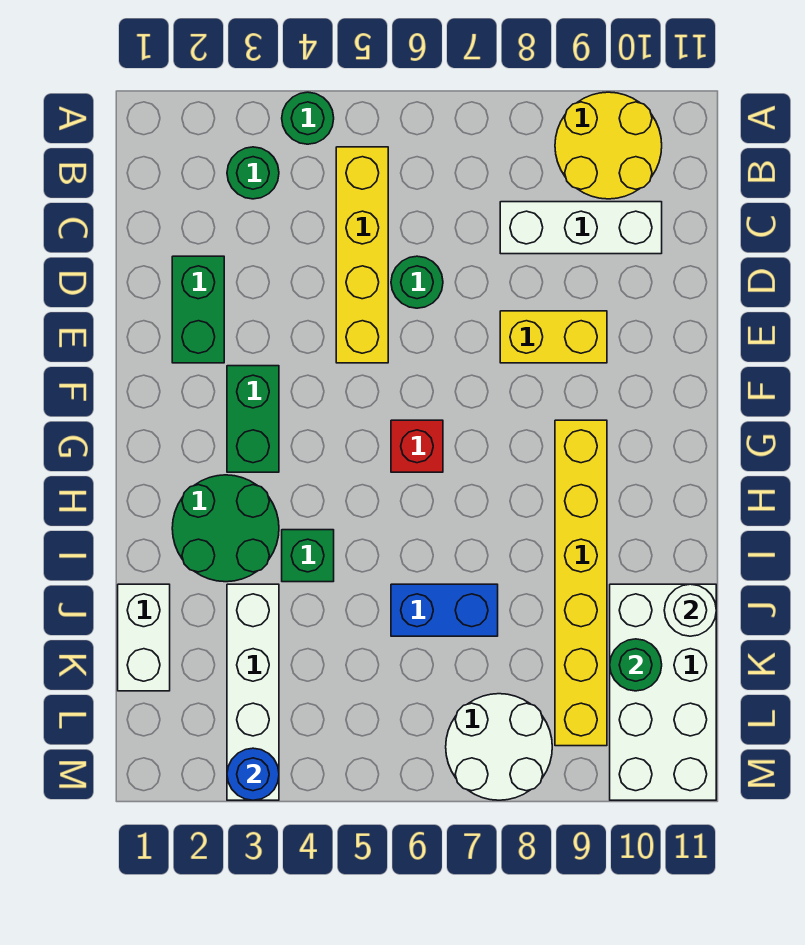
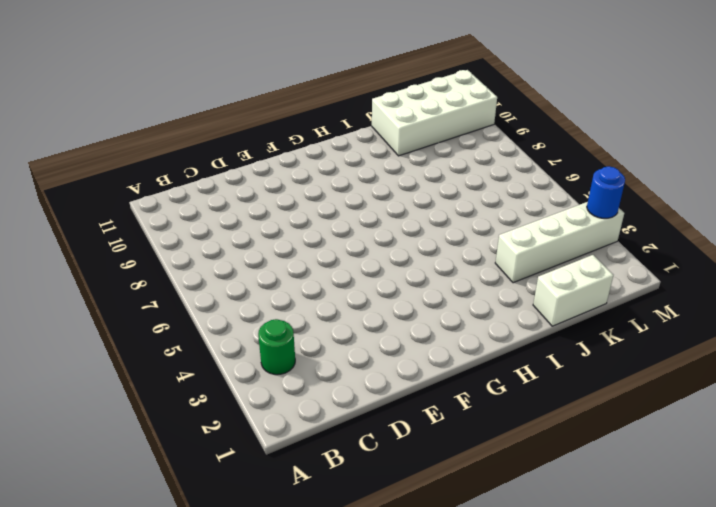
none -> green round brick A4 level 1
none -> yellow round brick A9:B10 level 1
none -> yellow brick B5:E5 level 1

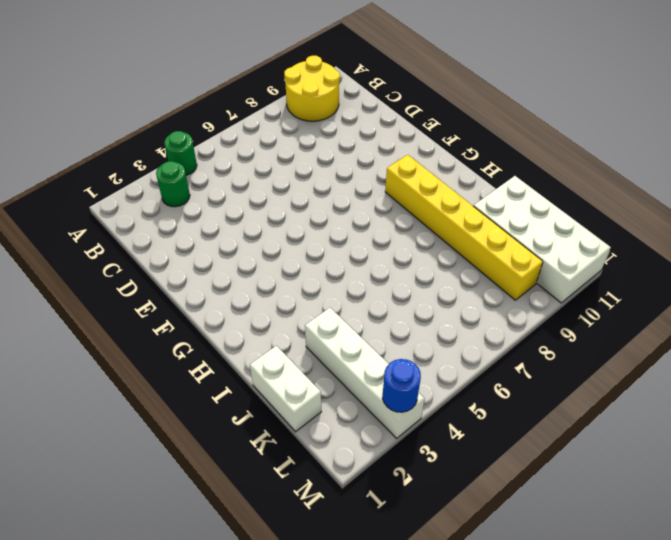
none -> yellow brick B5:E5 level 1
none -> white brick C8:C10 level 1
none -> green brick D2:E2 level 1

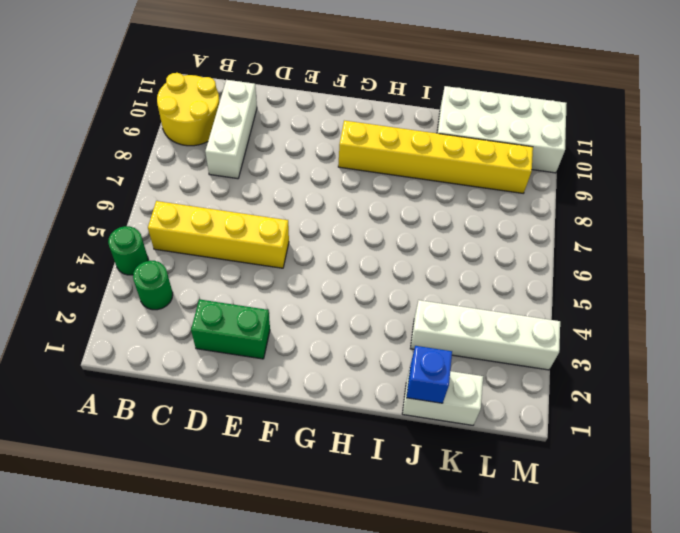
blue brick J1 level 2 -> none
none -> green round brick D6 level 1
none -> yellow brick E8:E9 level 1
none -> green brick F3:G3 level 1

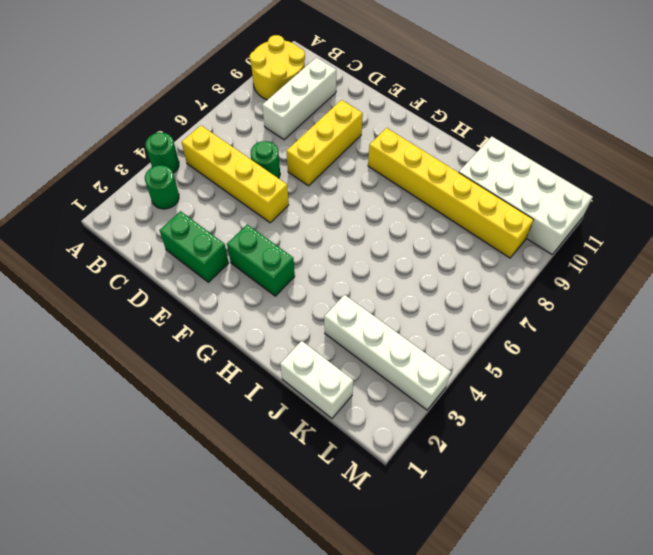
yellow brick E7:E9 level 1 -> yellow brick E8:E9 level 1
none -> red brick G6 level 1
none -> green round brick H2:I3 level 1
none -> green brick I4 level 1

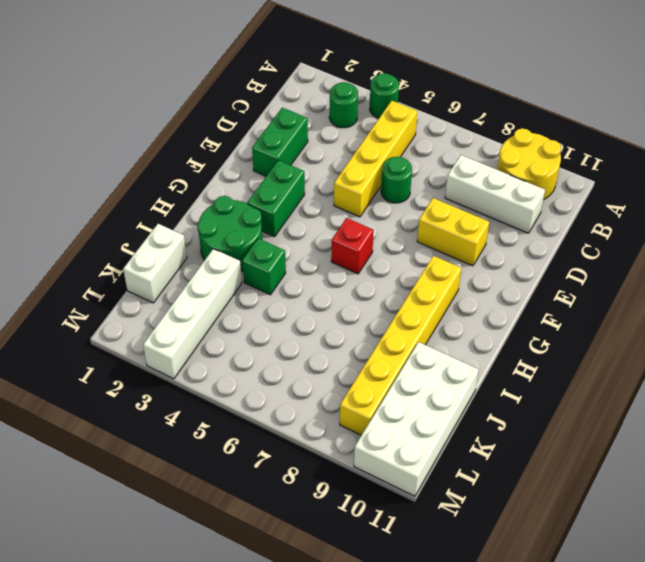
none -> blue brick J6:J7 level 1
none -> white round brick L7:M8 level 1
none -> white round brick J11 level 2

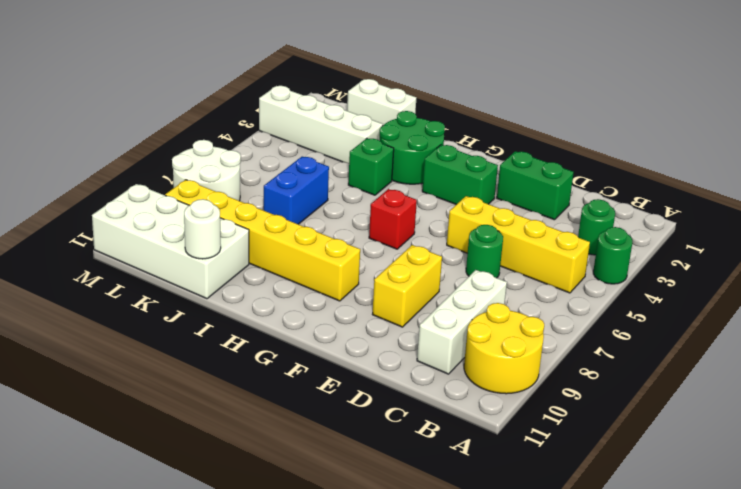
none -> green round brick K10 level 2
none -> blue round brick M3 level 2

